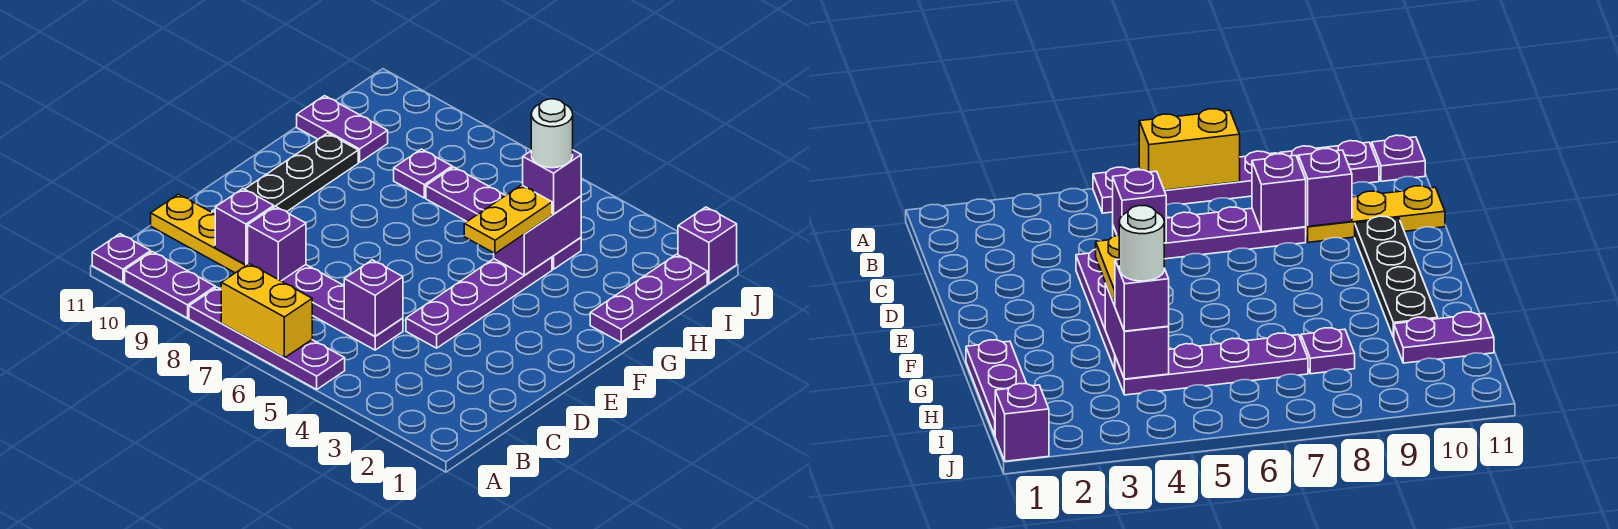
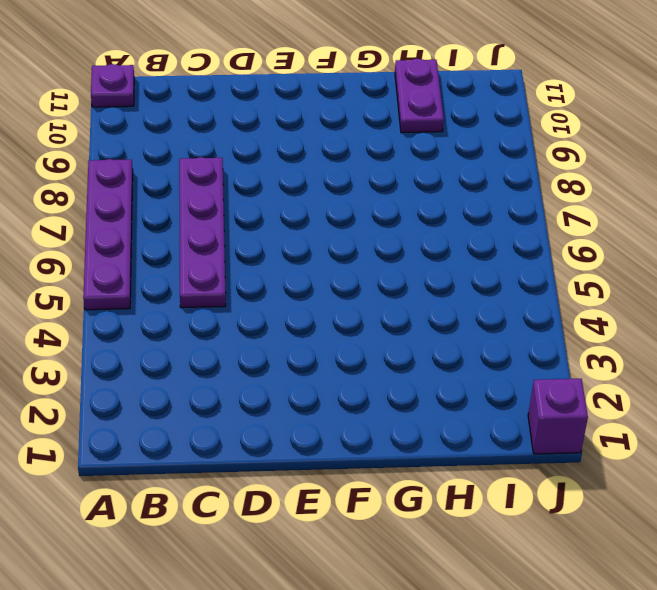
none -> purple plate A9:A10 level 1
none -> yellow plate C9:C11 level 1
none -> purple plate D4:G4 level 1

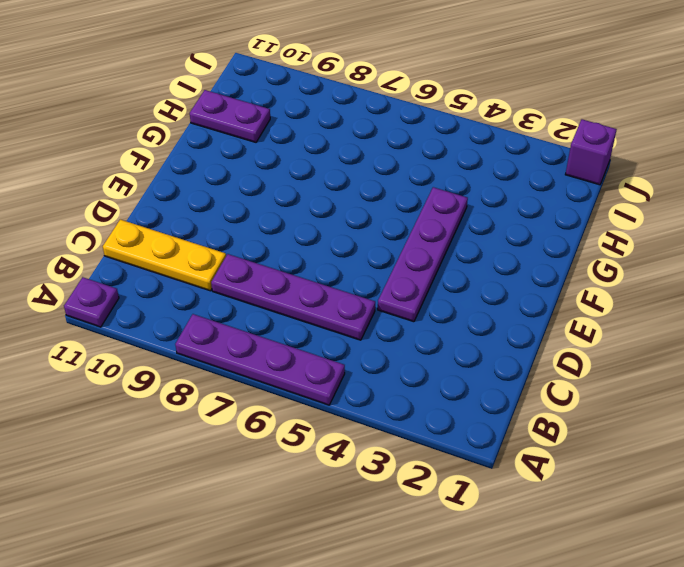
none -> purple plate A9:A10 level 1
none -> black plate D10:G10 level 1
none -> purple plate G1:I1 level 1

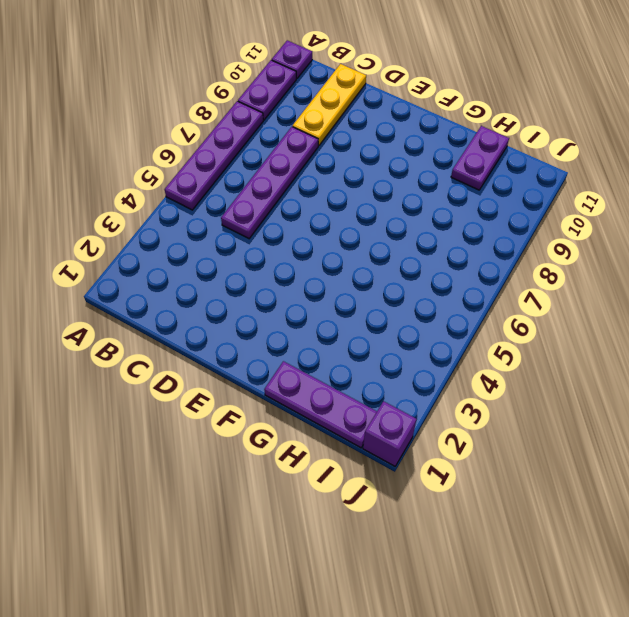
none -> purple plate D4:G4 level 1
none -> black plate D10:G10 level 1
none -> purple plate H4:H7 level 1

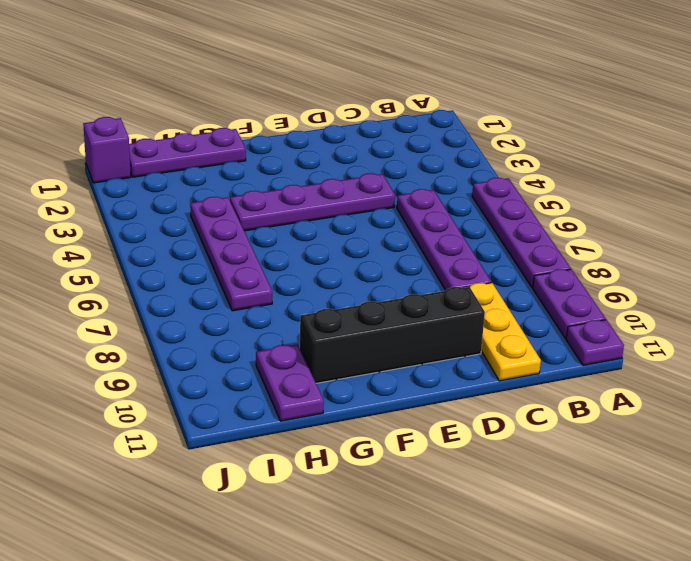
black brick D10:G10 level 1 -> black plate D10:G10 level 1
none -> purple plate H8 level 1
none -> yellow brick A6:A7 level 2
none -> purple brick C5 level 2

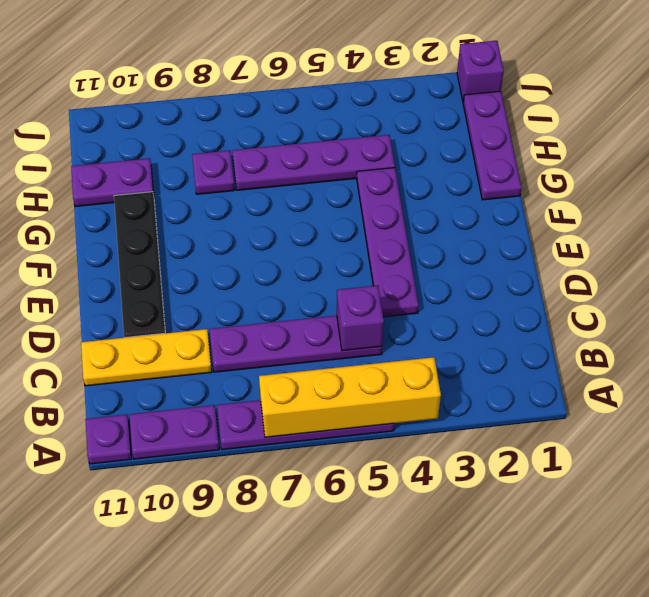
yellow brick A4:A7 level 2 -> yellow brick A6:A7 level 2
none -> purple brick C8 level 2
none -> purple brick C9 level 2
none -> purple brick G4:H4 level 2

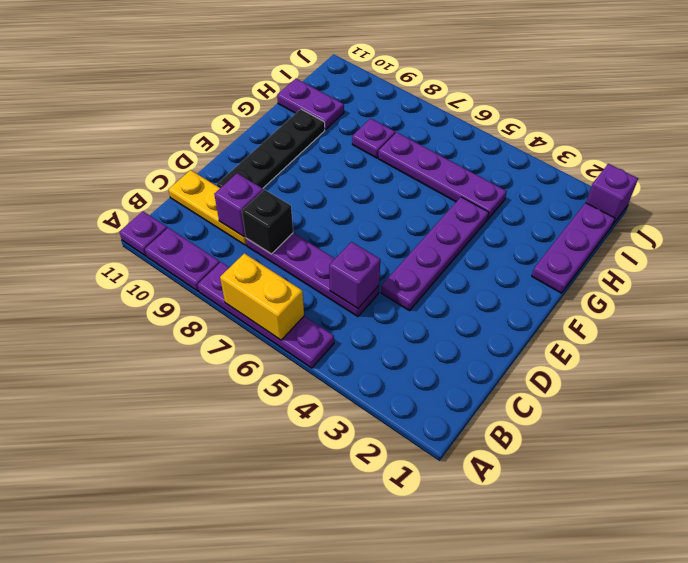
black brick C8 level 2 -> purple brick C8 level 2
none -> purple brick G4:H4 level 2
none -> yellow plate F4:G4 level 3
none -> purple brick H4 level 3

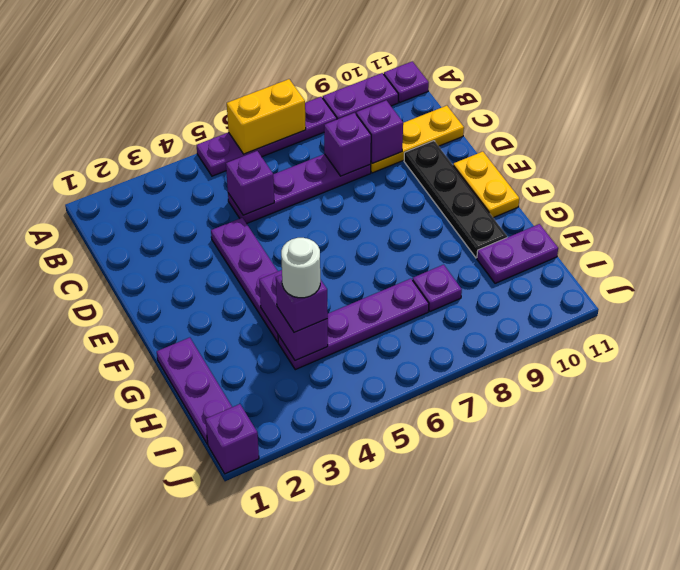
yellow plate E11:F11 level 1 -> yellow plate F4:G4 level 3

